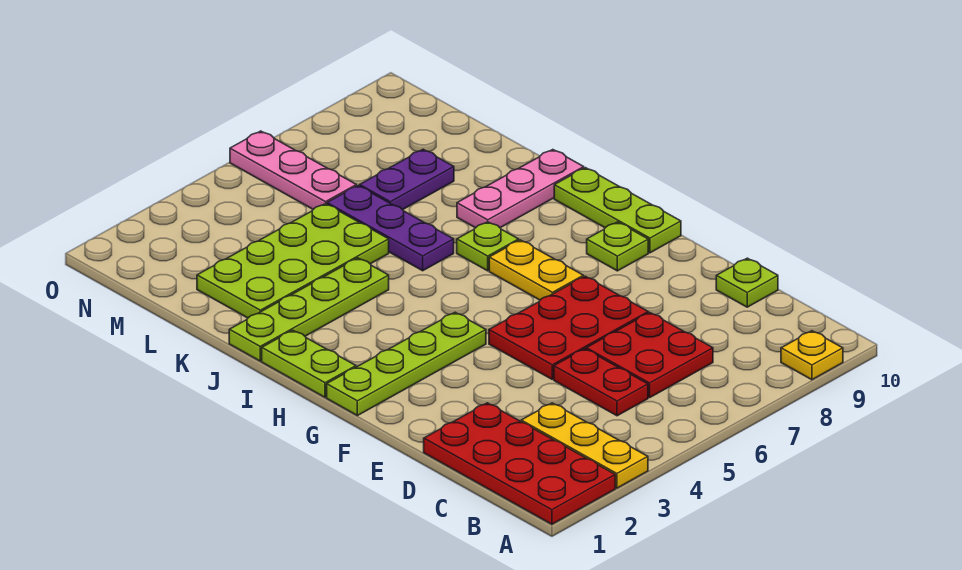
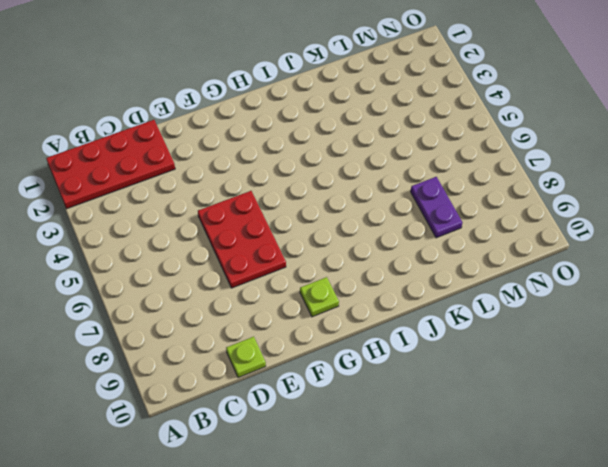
none -> yellow plate A3:C3 level 1
none -> yellow plate A9 level 1
none -> red plate C5:D5 level 1

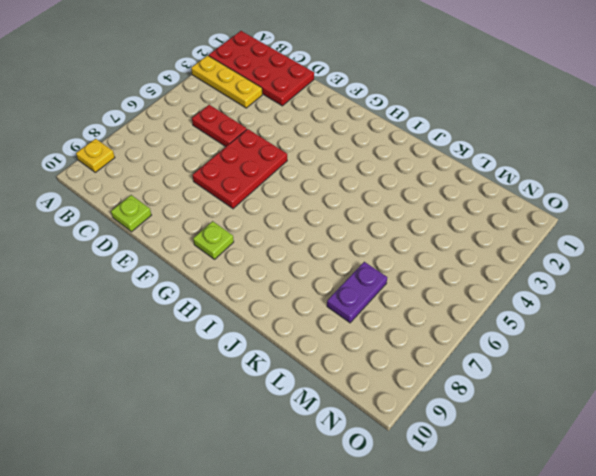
none -> red plate C6:D7 level 1
none -> lime plate G1:G4 level 1
none -> yellow plate G7:H7 level 1

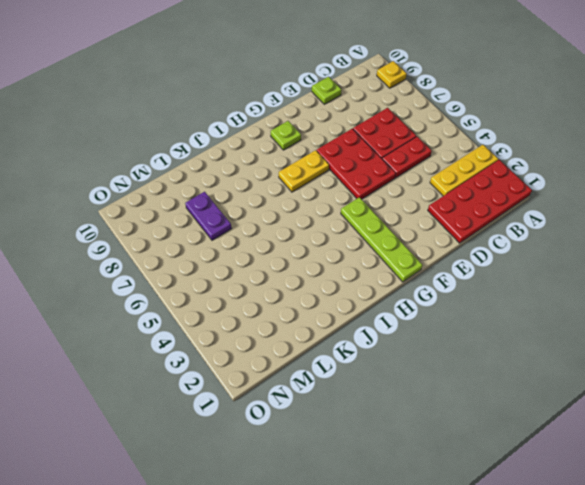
none -> lime plate G10:I10 level 1
none -> lime plate H1:I1 level 1
none -> lime plate I7 level 1

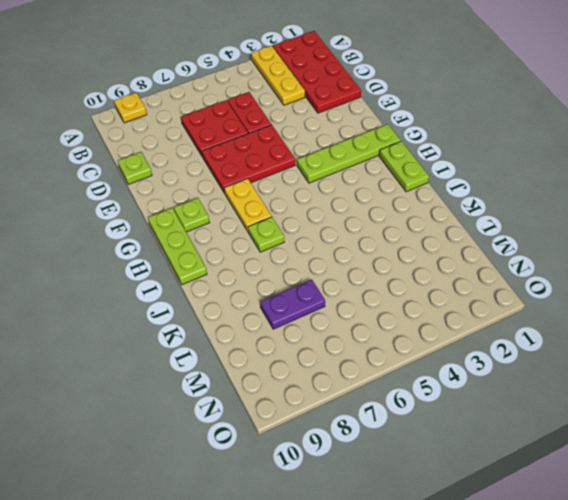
none -> lime plate J1:J4 level 1
none -> purple plate J6:L6 level 1
none -> pink plate J8:J10 level 1

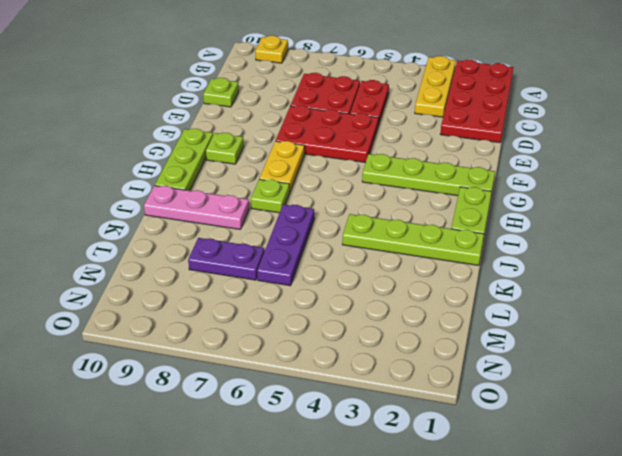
none -> lime plate K2:L5 level 1
none -> pink plate M6:O6 level 1

